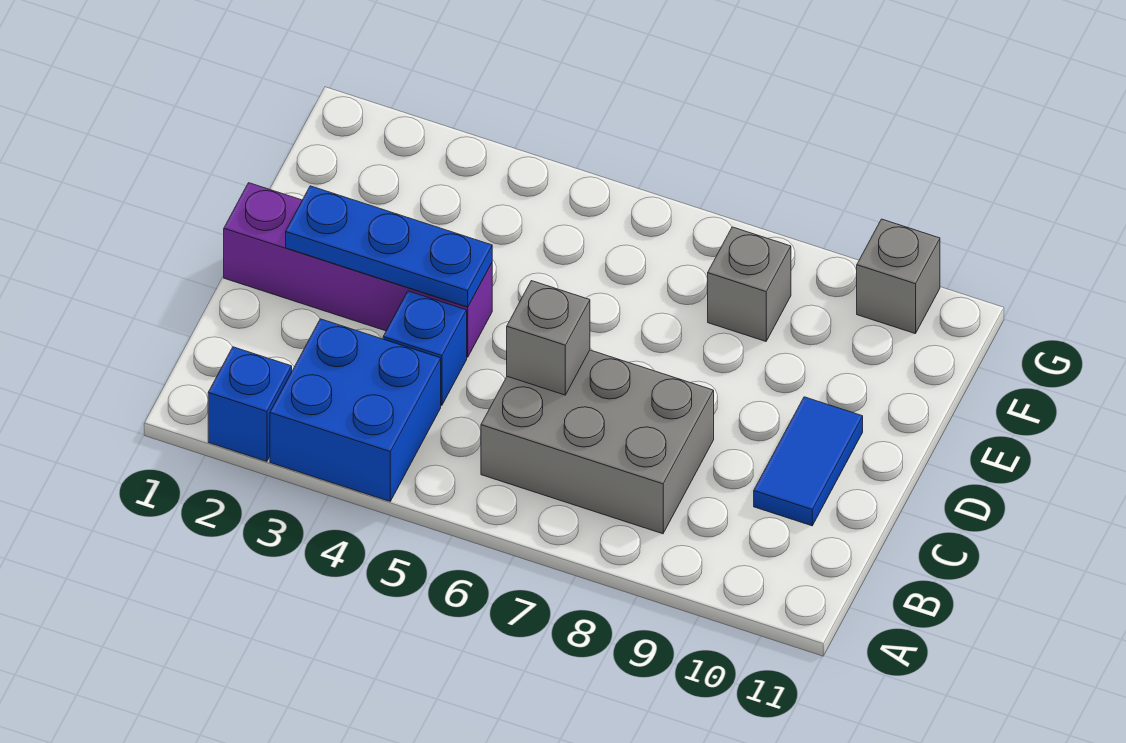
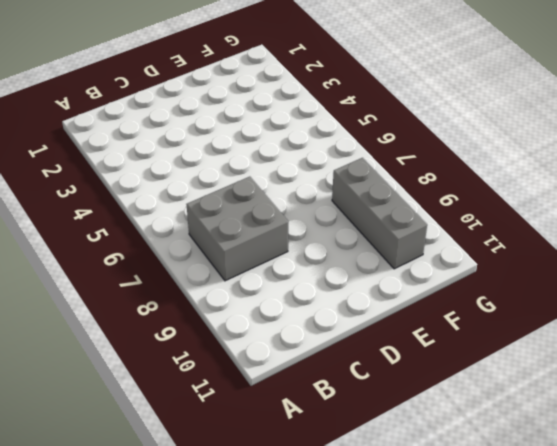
grey brick B7:C8 level 1 -> grey brick B6:C8 level 1
grey brick F8:F10 level 1 -> grey brick F8 level 1
none -> blue brick A2 level 1
none -> blue brick A3:B4 level 1

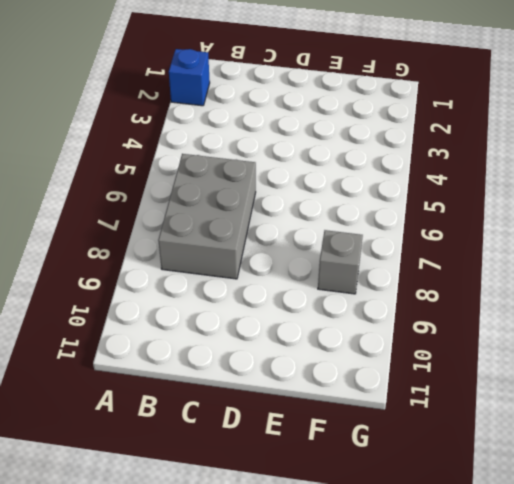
none -> blue brick A3:B4 level 1
none -> blue brick C4 level 1

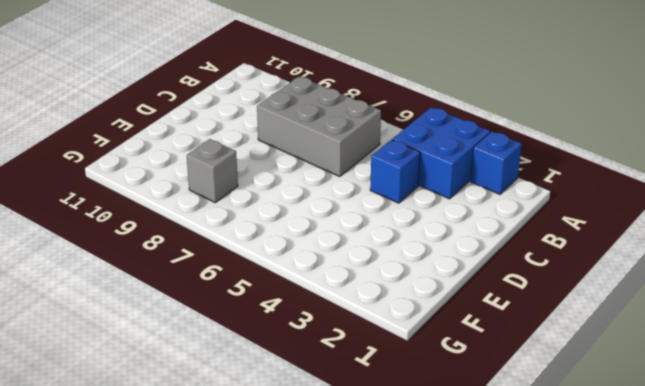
none -> blue tile C10:D10 level 1
none -> purple brick D1:D4 level 1

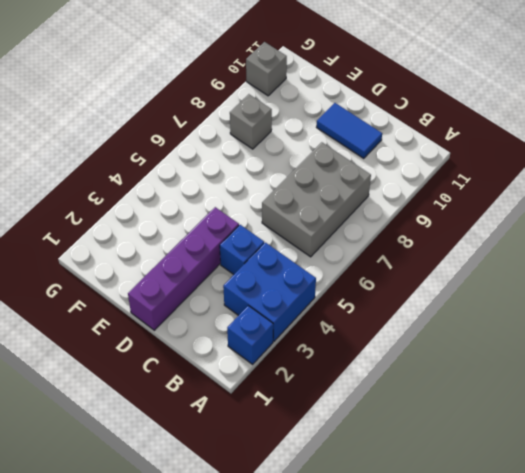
none -> grey brick C6 level 2
none -> blue plate D2:D4 level 2

